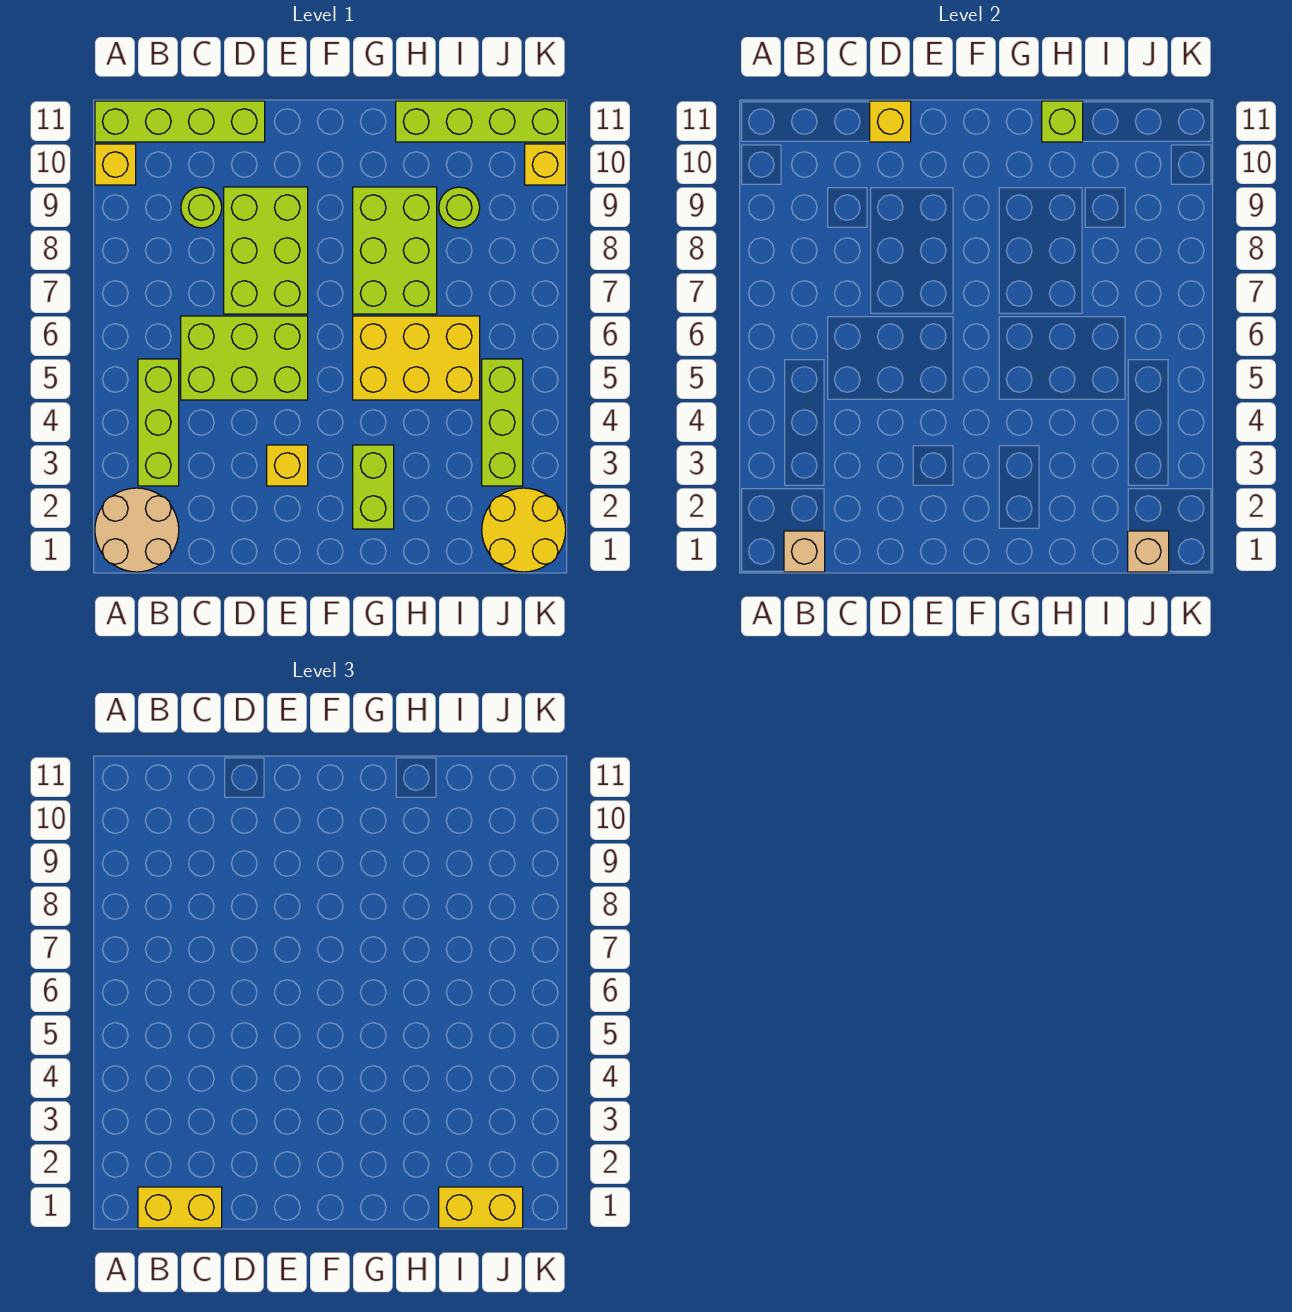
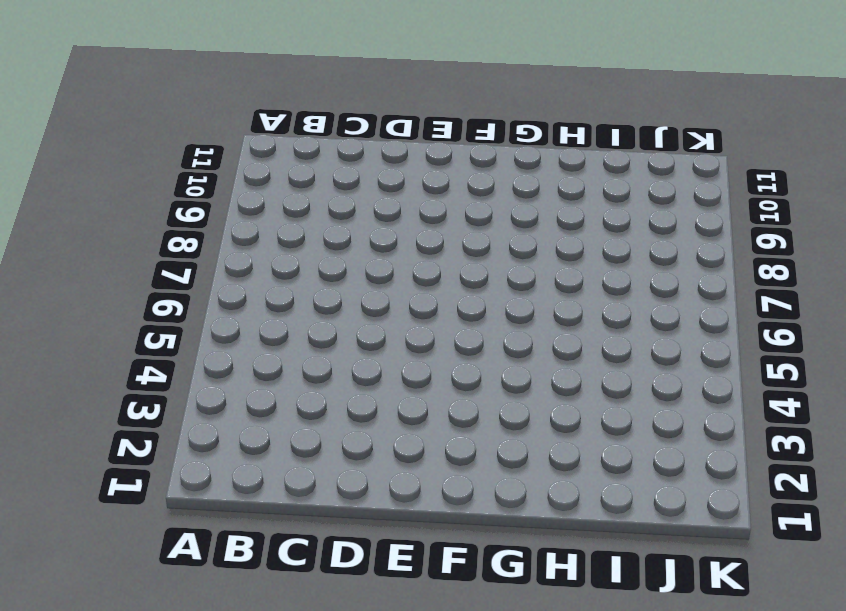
none -> tan round brick A1:B2 level 1
none -> yellow brick A10 level 1
none -> lime brick A11:D11 level 1

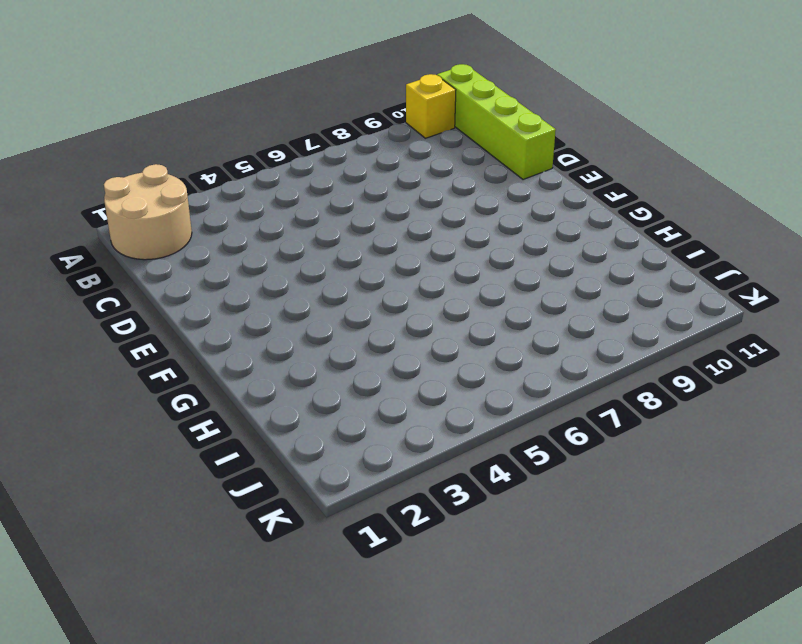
none -> lime brick B3:B5 level 1
none -> lime brick C5:E6 level 1
none -> lime round brick C9 level 1

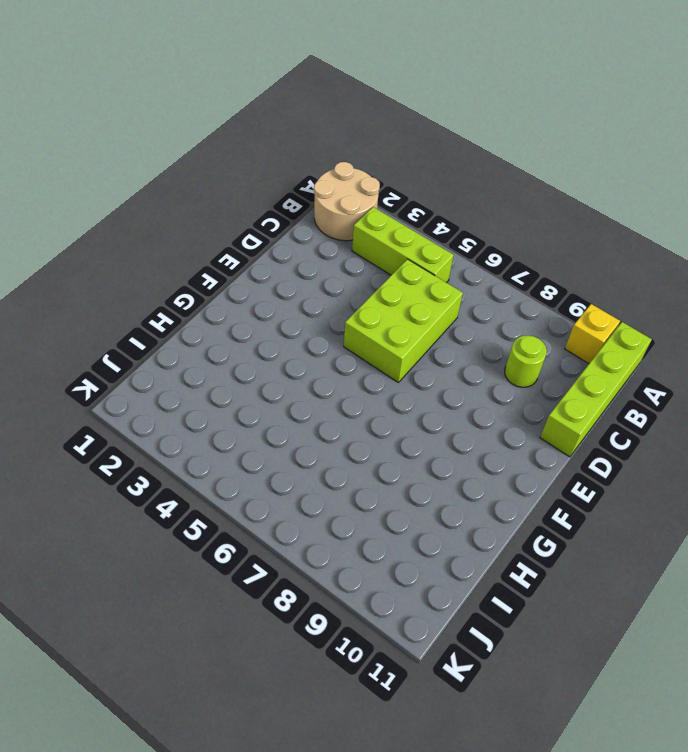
none -> lime brick D7:E9 level 1
none -> yellow brick E3 level 1
none -> lime brick G2:G3 level 1

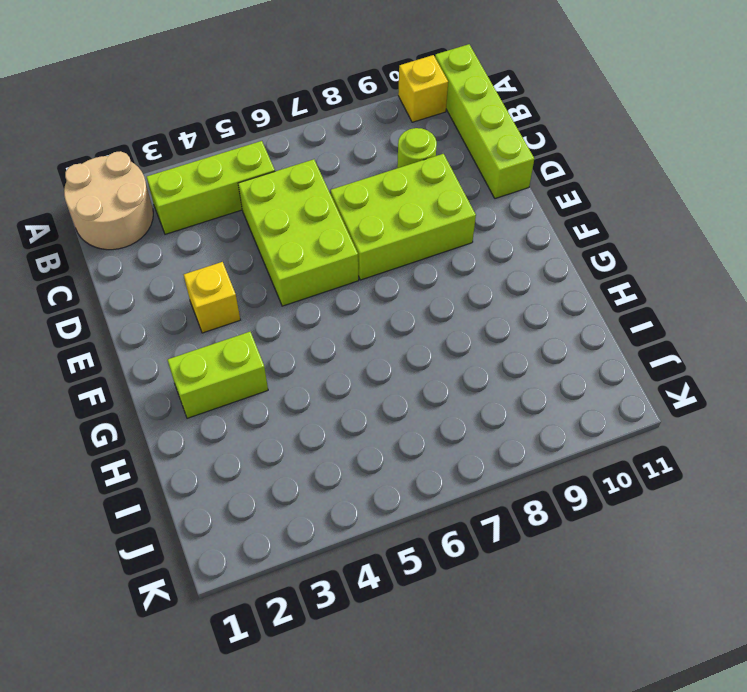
none -> yellow brick G5:I6 level 1
none -> lime brick G7:H9 level 1
none -> lime brick H11:K11 level 1

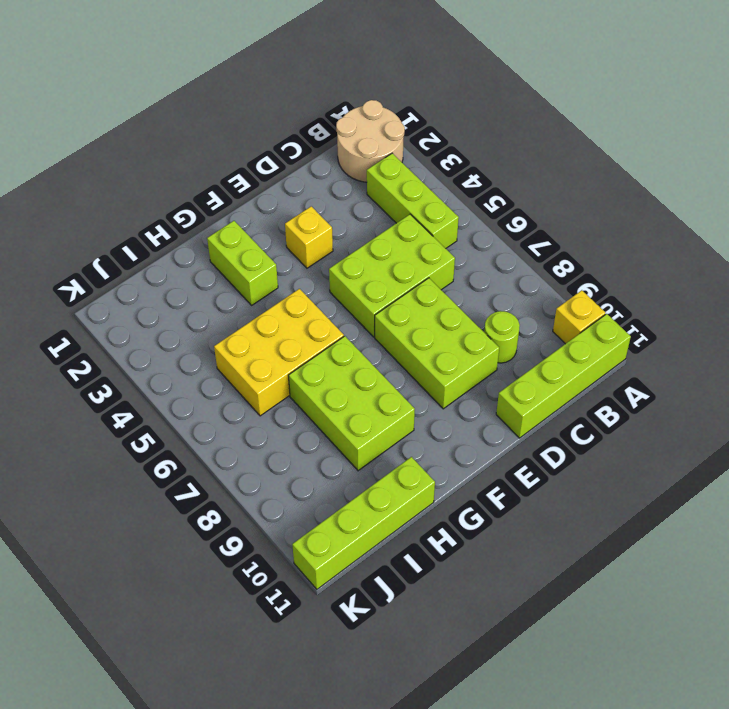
none -> lime round brick I9 level 1
none -> yellow round brick J1:K2 level 1
none -> lime brick J3:J5 level 1

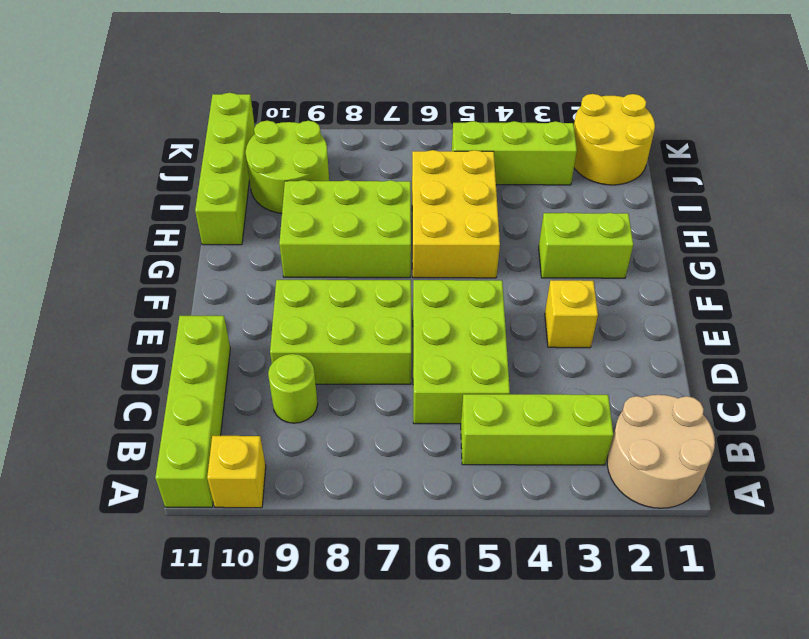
lime round brick I9:J10 level 1 -> lime round brick I9 level 1
none -> yellow brick K10 level 1
none -> tan brick B1 level 2
none -> yellow brick D11 level 2

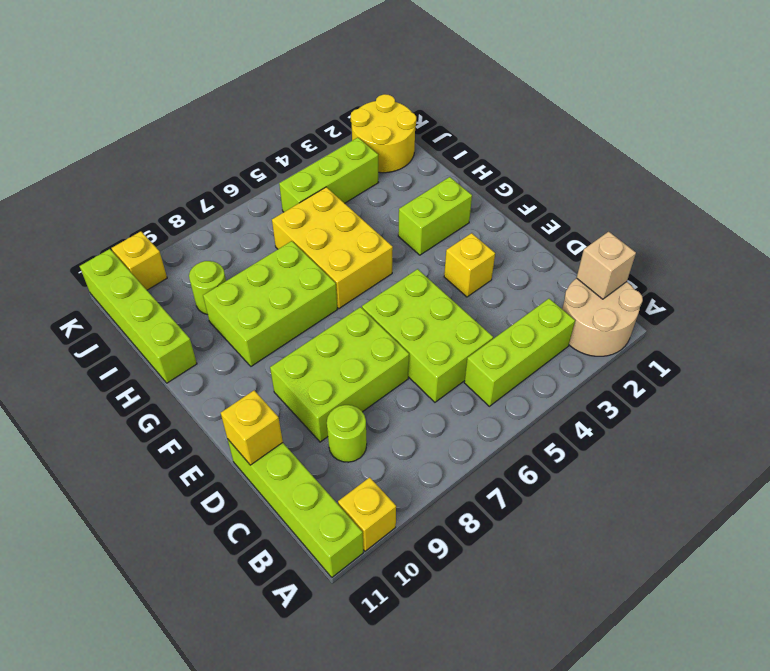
none -> lime brick H11 level 2
none -> tan brick J1 level 2
none -> yellow brick B1:C1 level 3

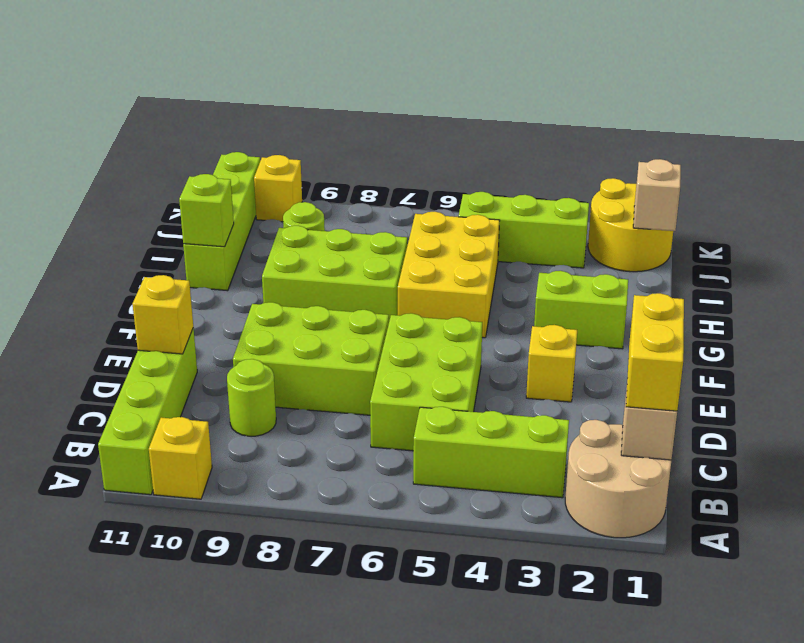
none -> yellow brick I1:J1 level 3

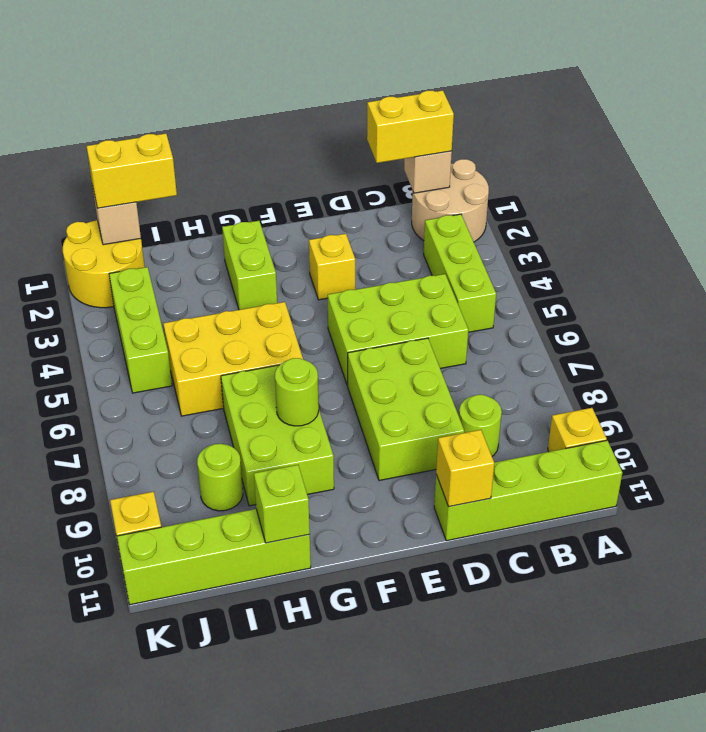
lime round brick G8 level 2 -> none

